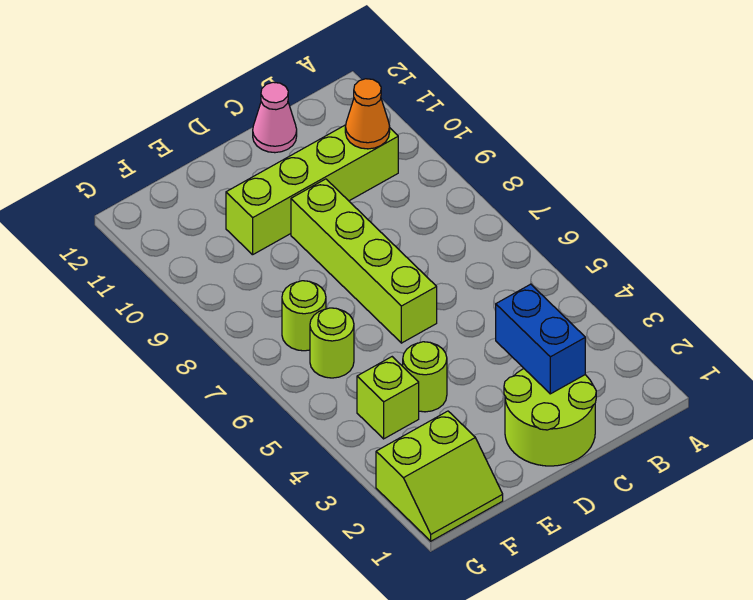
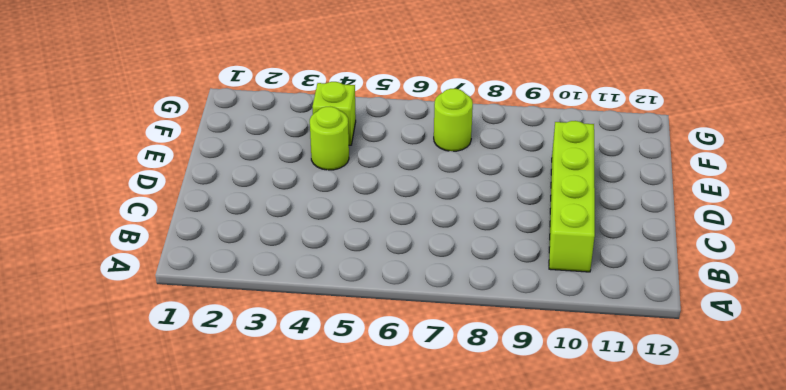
none -> lime round brick C1:D2 level 1
none -> pink cone C12 level 1

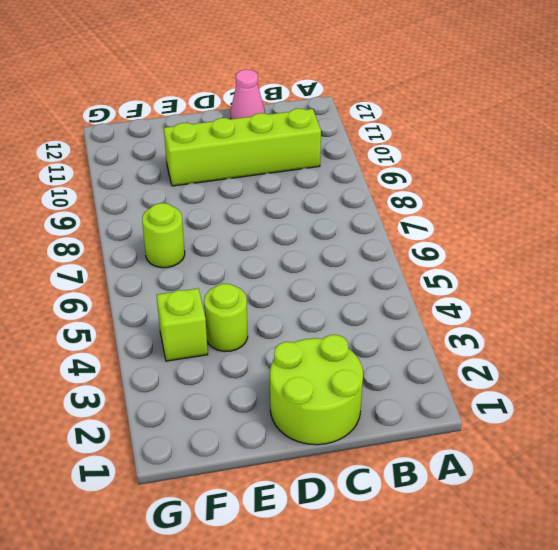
none -> lime brick D6:D9 level 1
none -> lime slope F1:G2 level 1 top 2

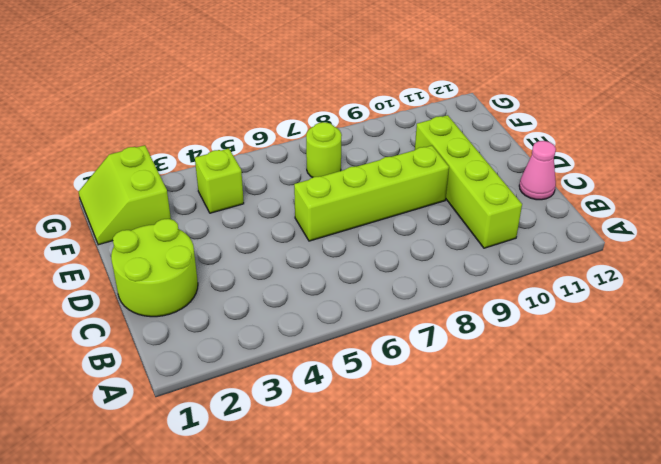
none -> lime round brick E4 level 1
none -> lime round brick F6 level 1

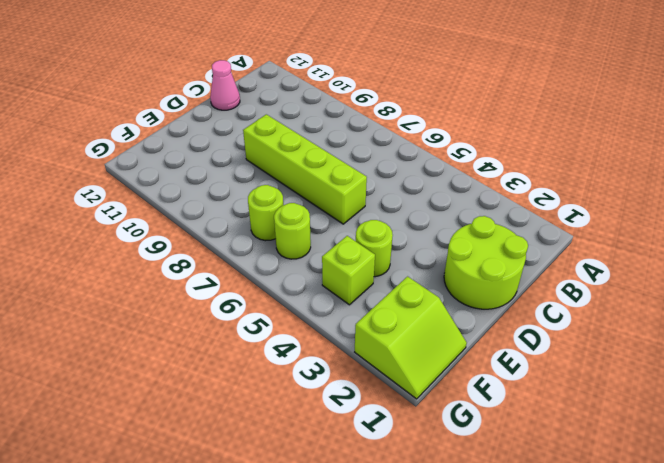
none -> lime brick B10:E10 level 1
none -> orange cone B10 level 2

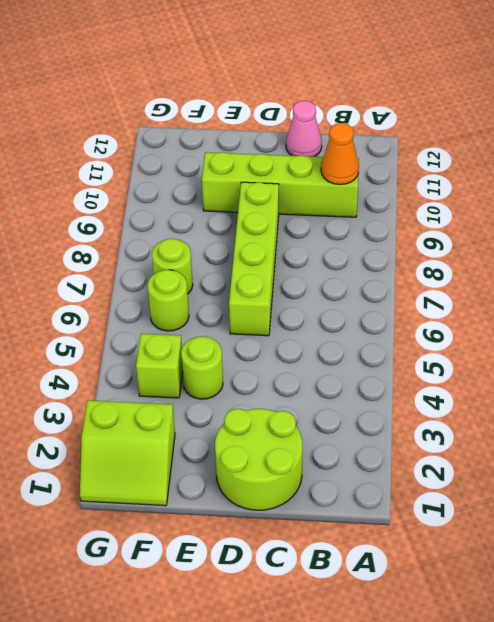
none -> blue brick C2:C3 level 2

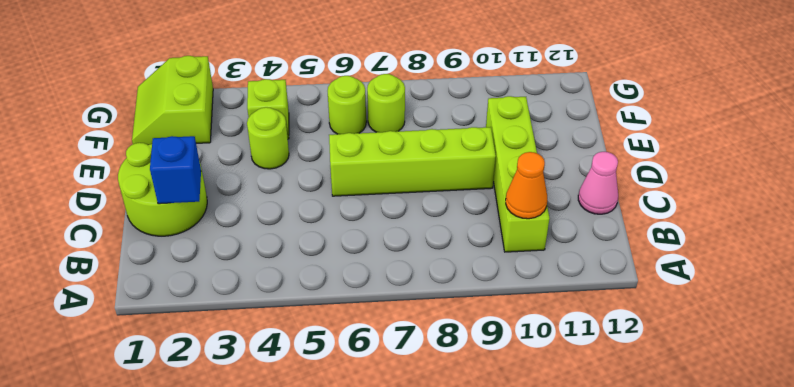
blue brick C2 level 2 -> blue brick C2:C3 level 2

